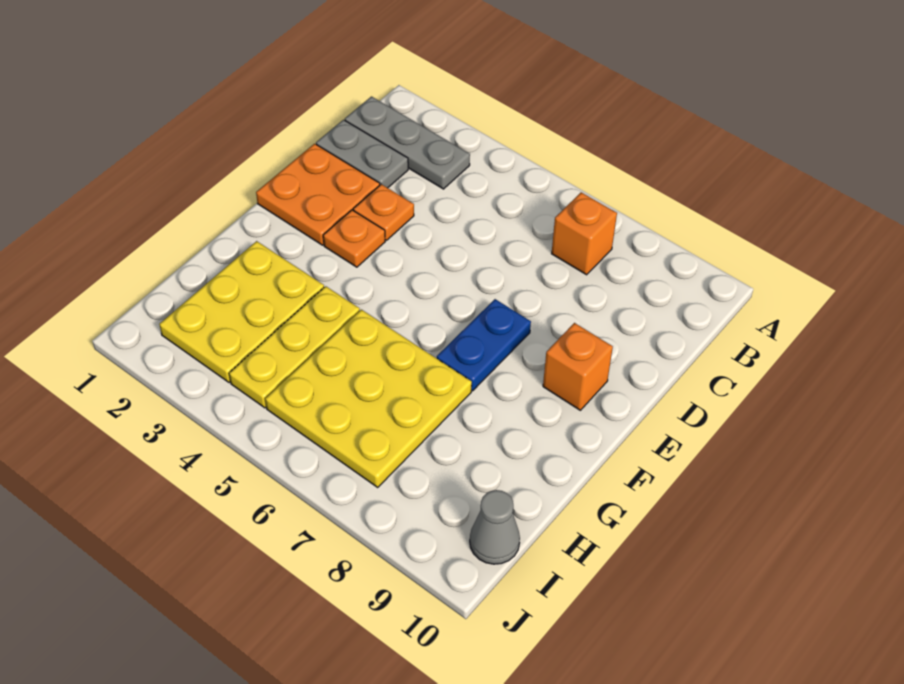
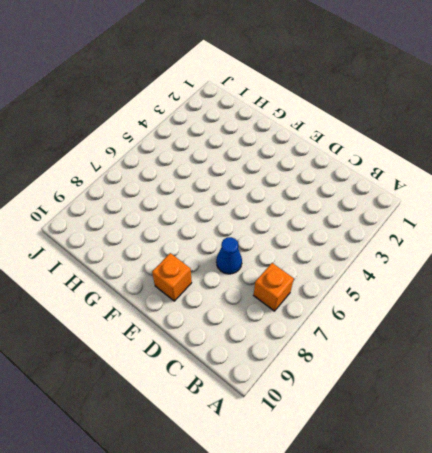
blue cone D7 level 1 -> none
none -> grey plate B1:B3 level 1
none -> grey plate C1:C2 level 1
none -> orange plate D1:E2 level 1

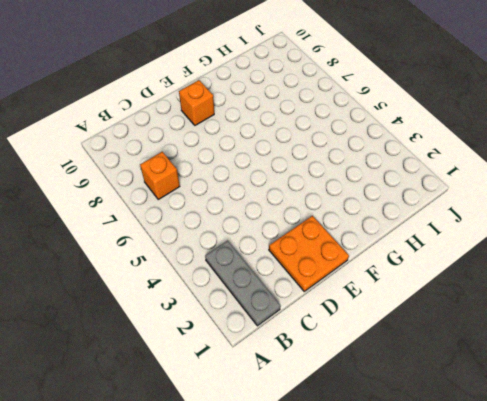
none -> grey plate C1:C2 level 1
none -> orange plate D3 level 1
none -> orange plate E3 level 1

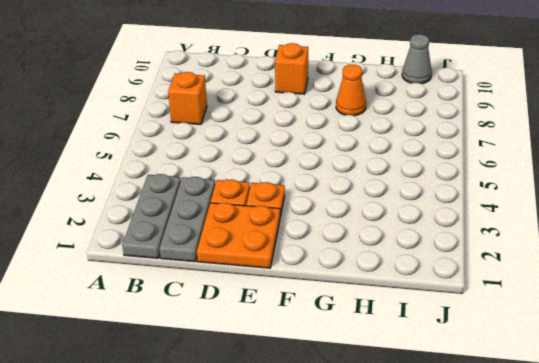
grey plate C1:C3 level 1 -> grey plate C1:C2 level 1
orange cone G8 level 1 -> none
none -> blue plate E7:F7 level 1
none -> yellow plate G2:I3 level 1
none -> yellow plate G4:I4 level 1

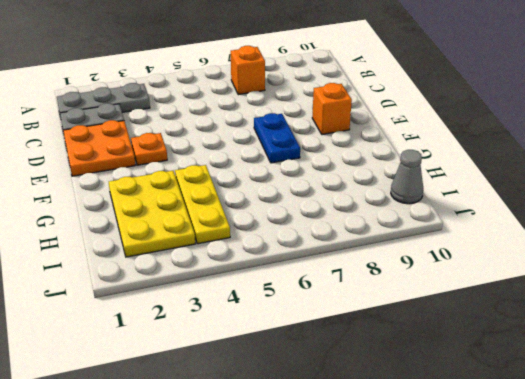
none -> orange plate D3 level 1
none -> yellow plate G5:I7 level 1

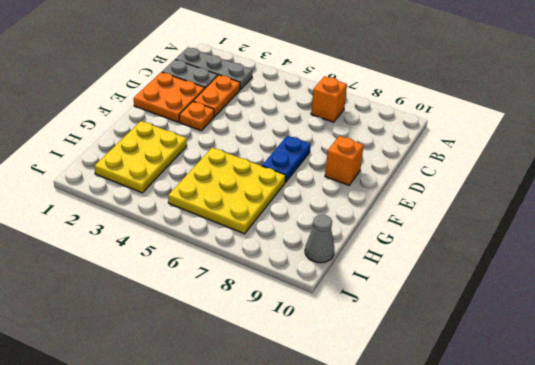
orange plate C3:D3 level 1 -> orange plate D3 level 1
none -> yellow plate G4:I4 level 1

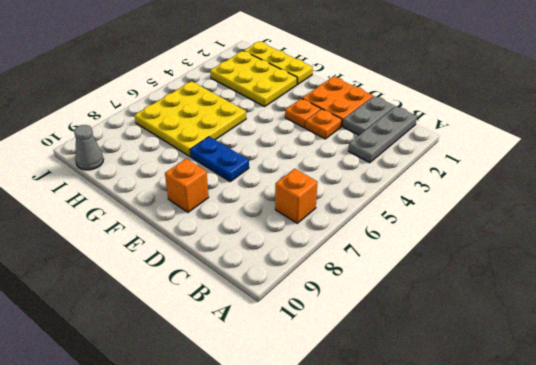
yellow plate G1:I1 level 1 -> yellow plate G4:I4 level 1

